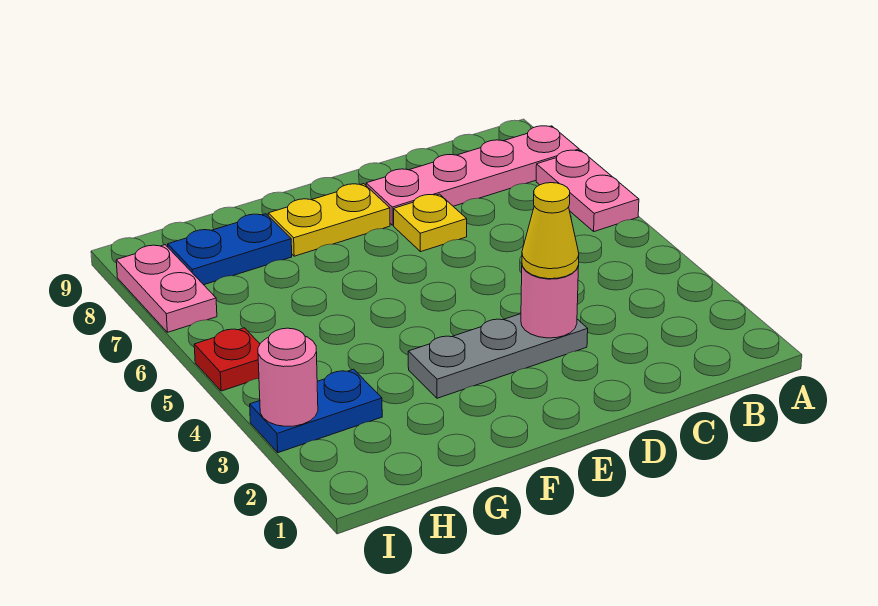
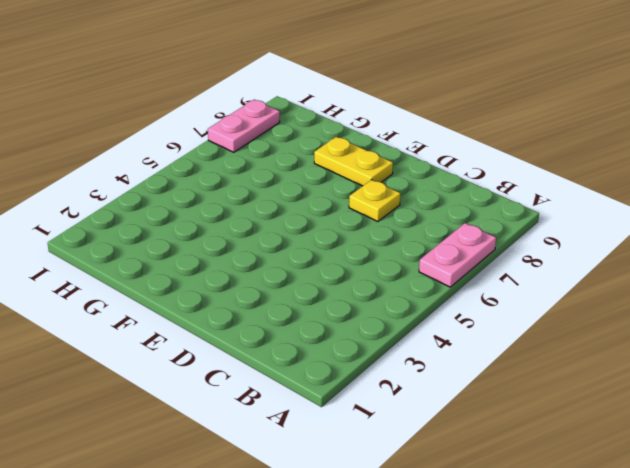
none -> pink plate A8:D8 level 1
none -> grey plate D3:F3 level 1
none -> blue plate G8:H8 level 1

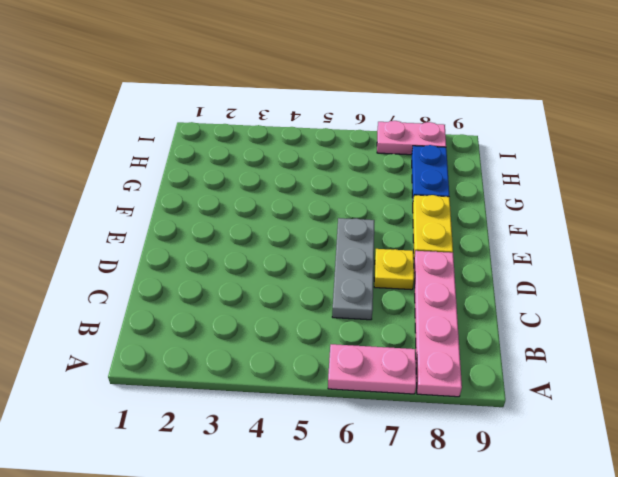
grey plate C6:E6 level 1 -> grey plate D3:F3 level 1
none -> blue plate H3:I3 level 1
none -> red plate I5 level 1
none -> pink round brick D3 level 2

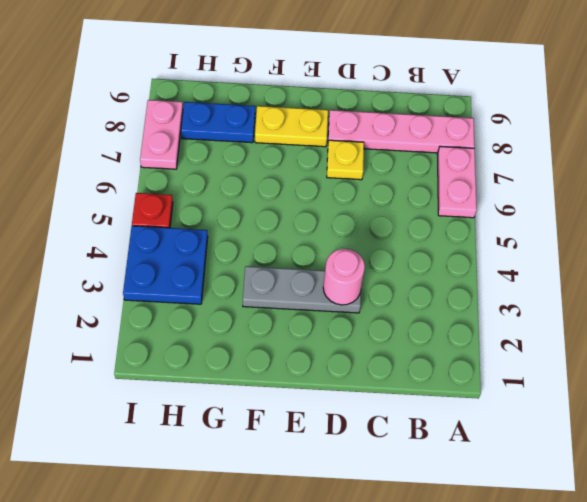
blue plate H3:I4 level 1 -> blue plate H3:I3 level 1
none -> pink round brick I3 level 2
none -> yellow cone D3 level 3

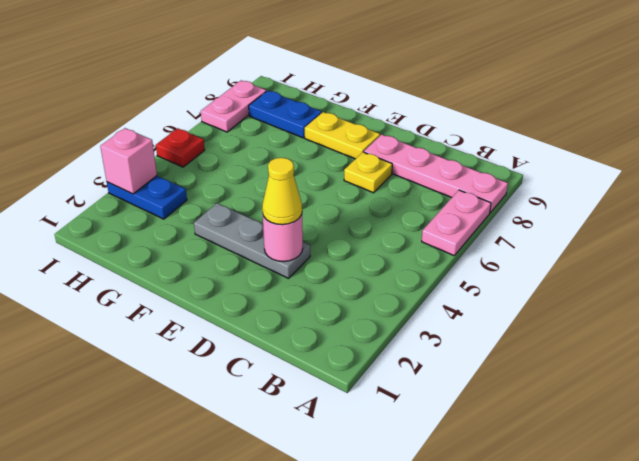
pink brick I3 level 2 -> pink round brick I3 level 2

